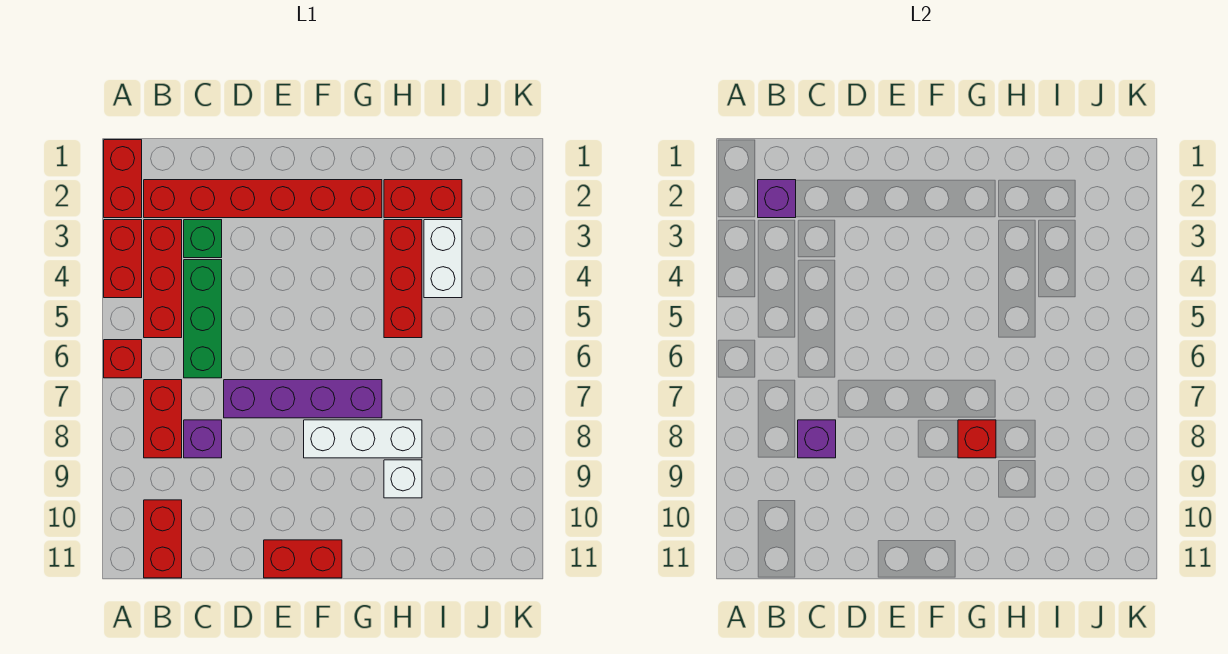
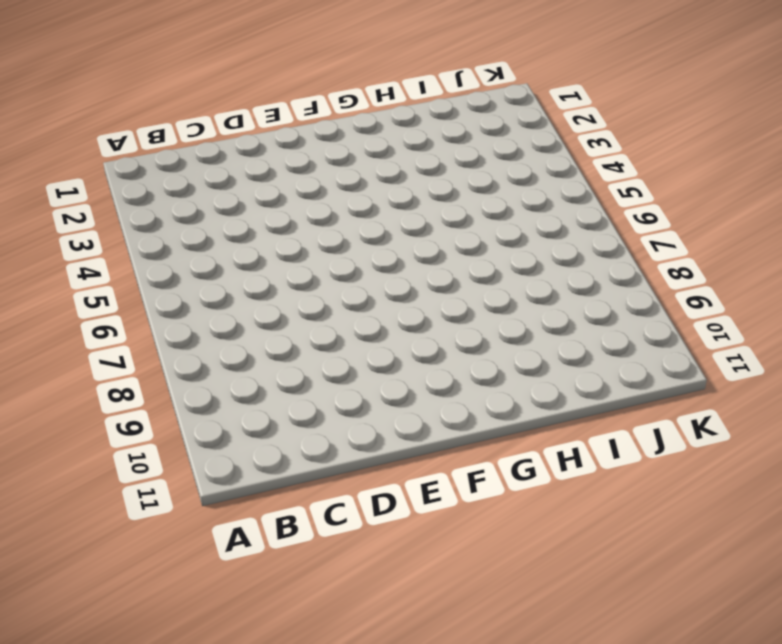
none -> red brick A1:A2 level 1
none -> red brick A3:A4 level 1
none -> red brick A6 level 1

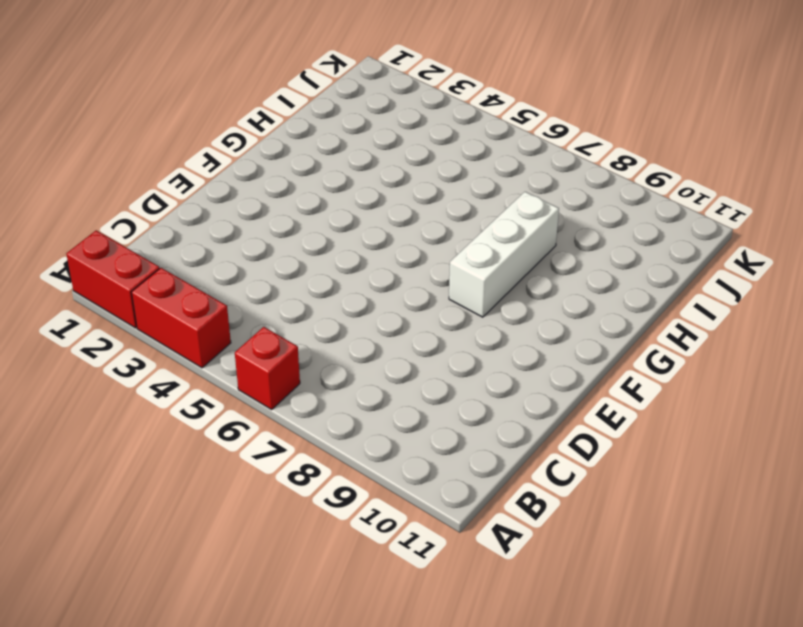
none -> red brick B2:G2 level 1
none -> red brick B3:B5 level 1
none -> red brick B7:B8 level 1

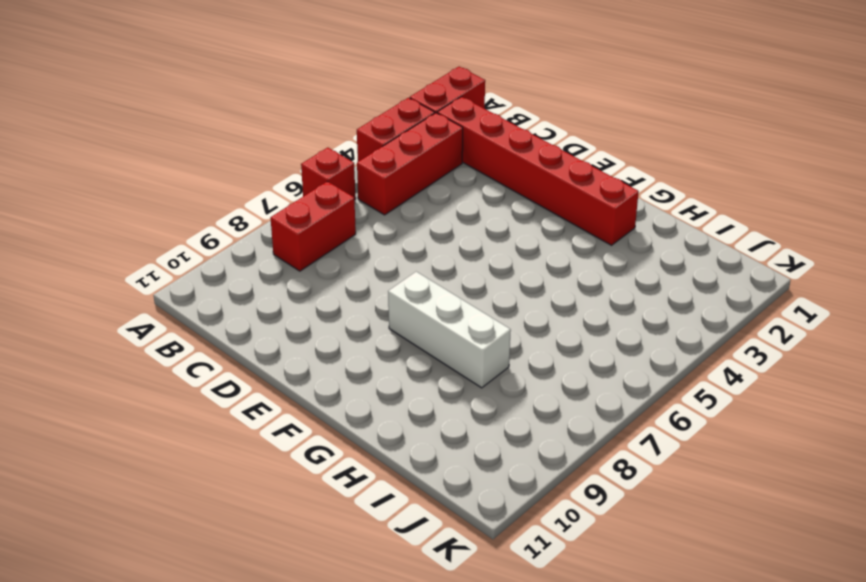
none -> red brick B10:B11 level 1
none -> green brick C3 level 1
none -> green brick C4:C6 level 1

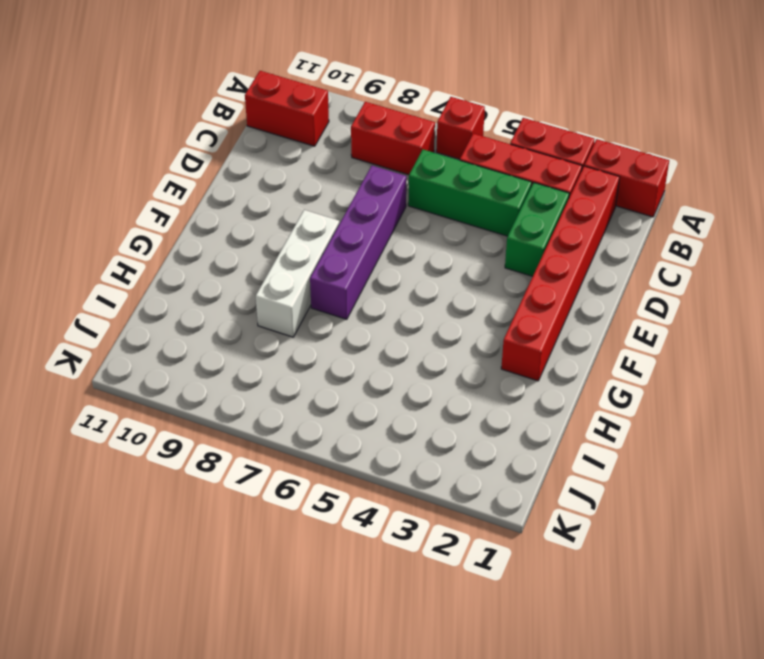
green brick C3:D3 level 1 -> green brick C3 level 1
none -> purple brick C8 level 1
none -> red brick E11:F11 level 1
none -> red brick H2:I2 level 1

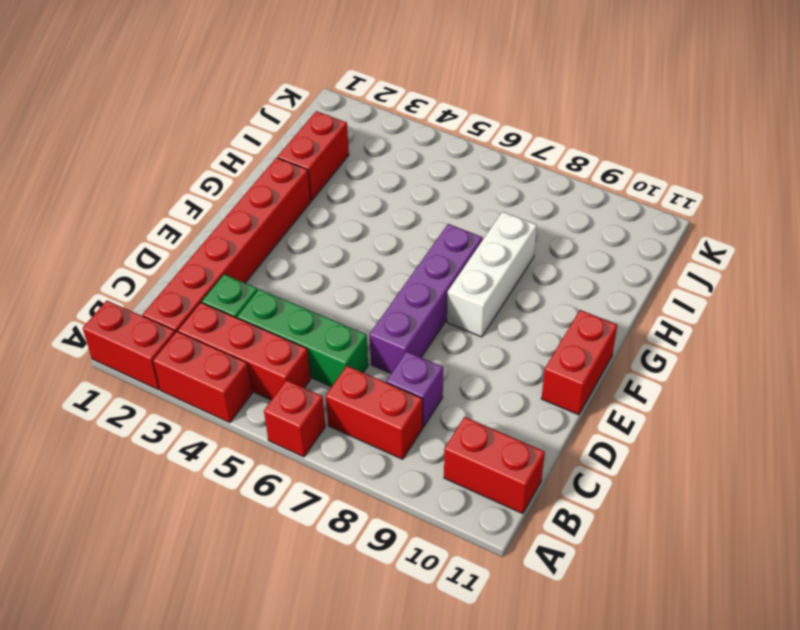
none -> red brick H3:H5 level 1
none -> white brick H9 level 1
none -> white brick I3:I4 level 1

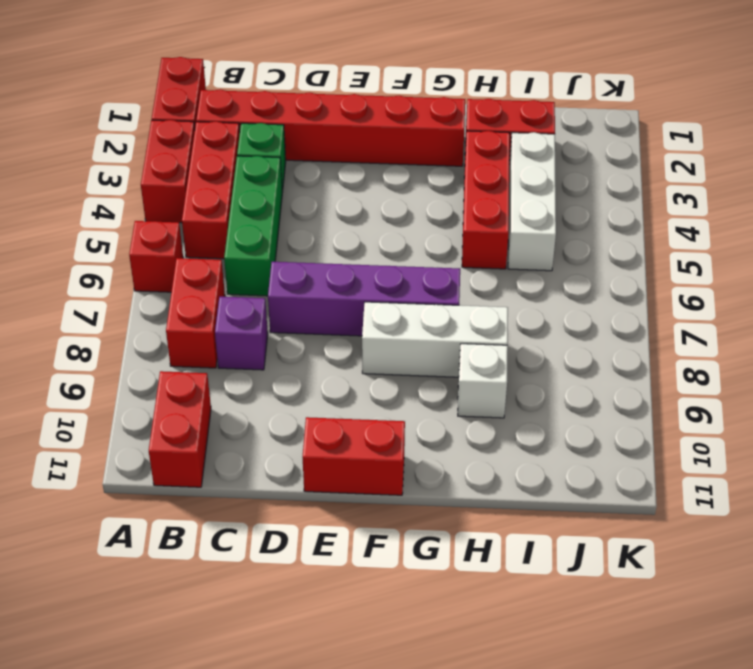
white brick I3:I5 level 1 -> white brick I3:I4 level 1
none -> purple brick B2 level 2
none -> purple brick C8 level 2
none -> red brick G8 level 2

